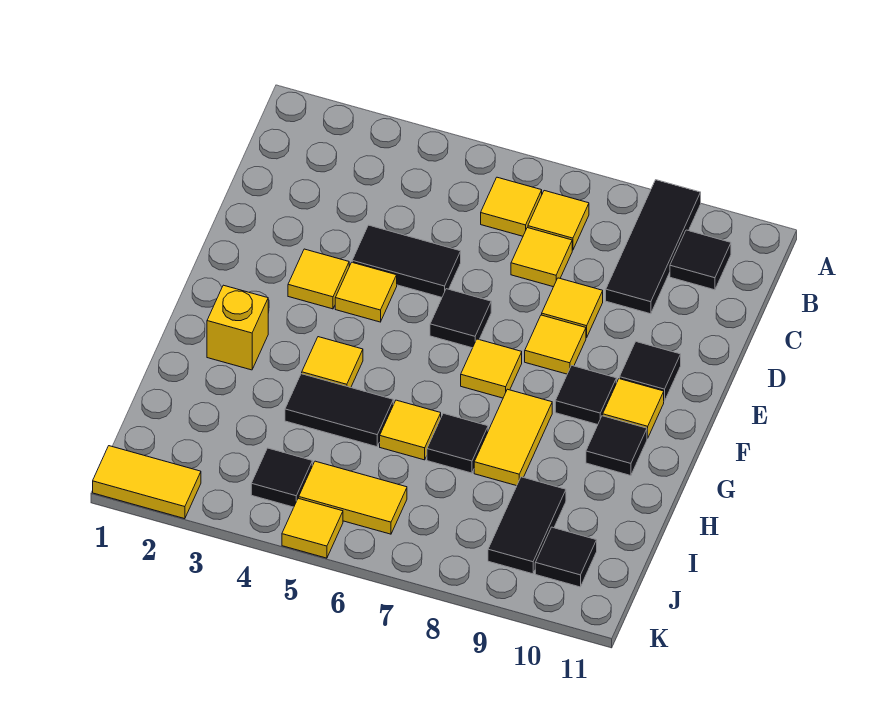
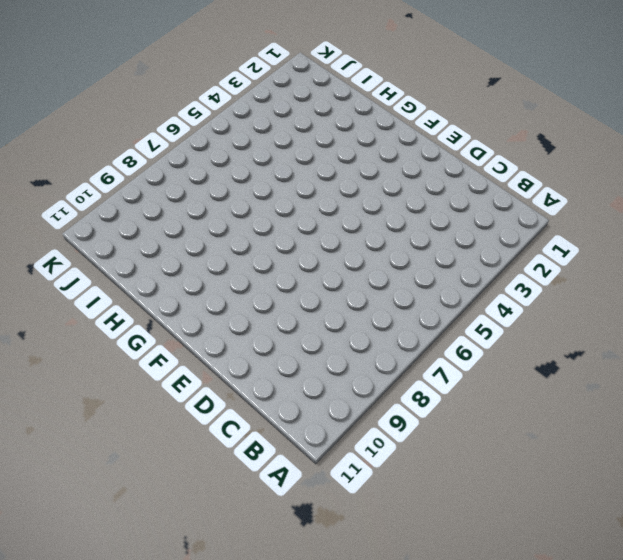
none -> black tile A9:C9 level 1
none -> yellow tile B6 level 1
none -> yellow tile B7 level 1

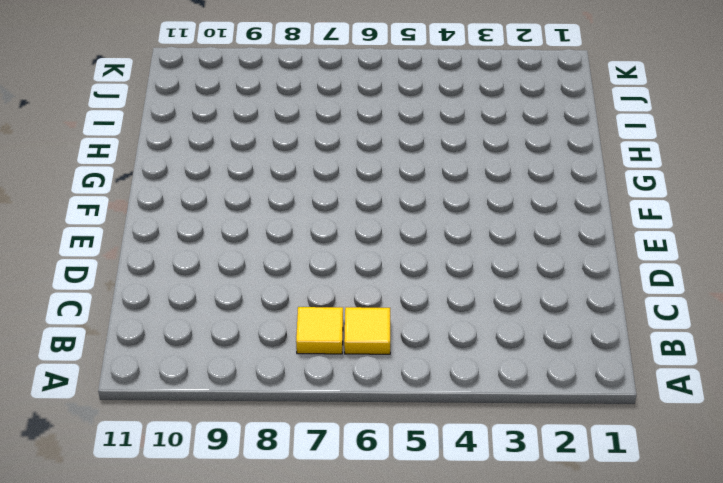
none -> black tile A9:C9 level 1
none -> black tile B10 level 1
none -> yellow tile C7 level 1

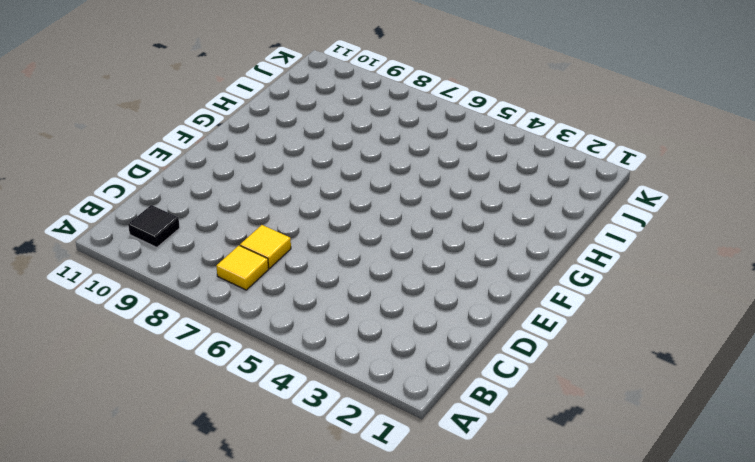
none -> black tile A9:C9 level 1
none -> yellow tile B6 level 1
none -> black tile D4:D5 level 1

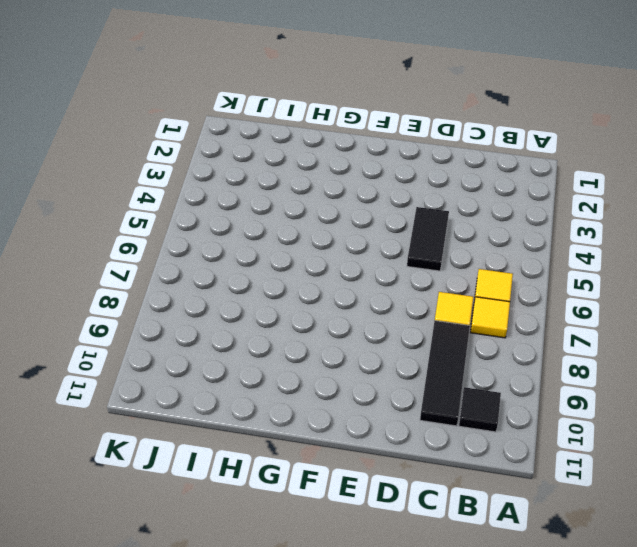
black tile C8:C10 level 1 -> black tile A9:C9 level 1
none -> yellow tile D8 level 1
none -> yellow tile E3 level 1
none -> yellow tile E4 level 1

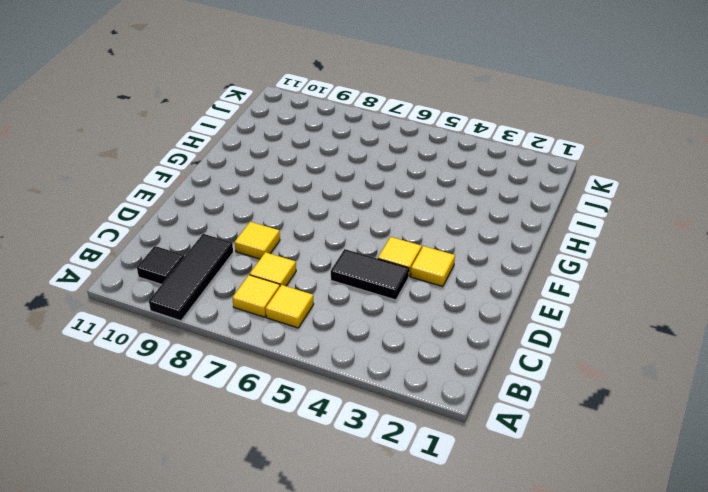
none -> black tile E6 level 1
none -> yellow tile E8 level 1
none -> black tile E10 level 1

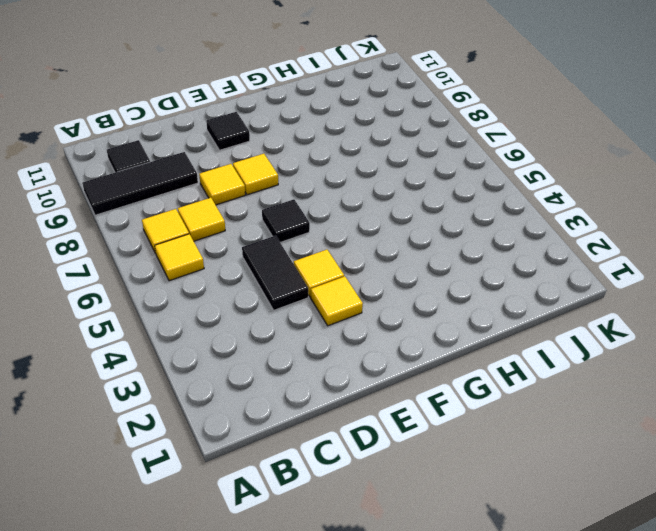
none -> yellow tile F7 level 1
none -> black tile F9 level 1
none -> yellow tile F10 level 1

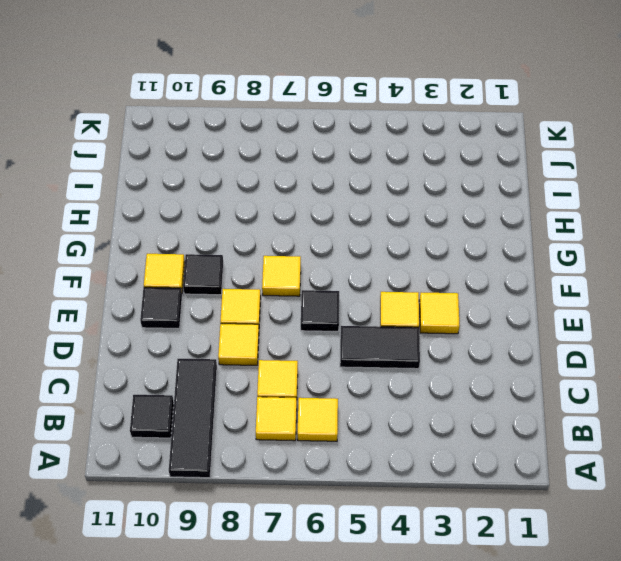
none -> yellow brick G2 level 1
none -> yellow tile G4 level 1
none -> yellow tile G8:H8 level 1

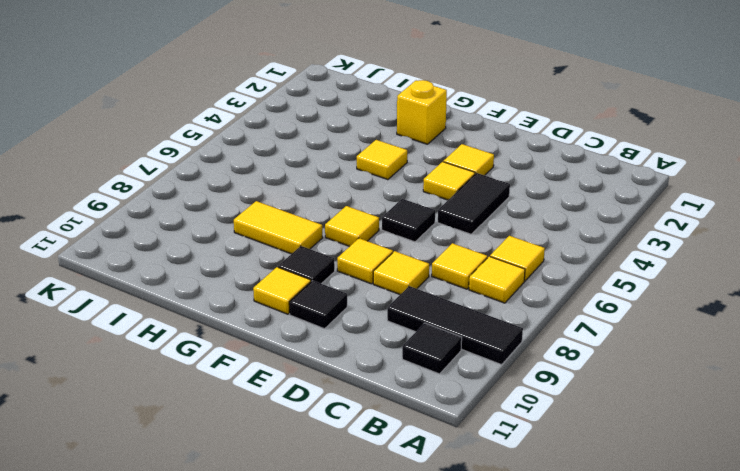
none -> black tile G10 level 1
none -> black tile H4:H5 level 1
none -> yellow tile H6 level 1

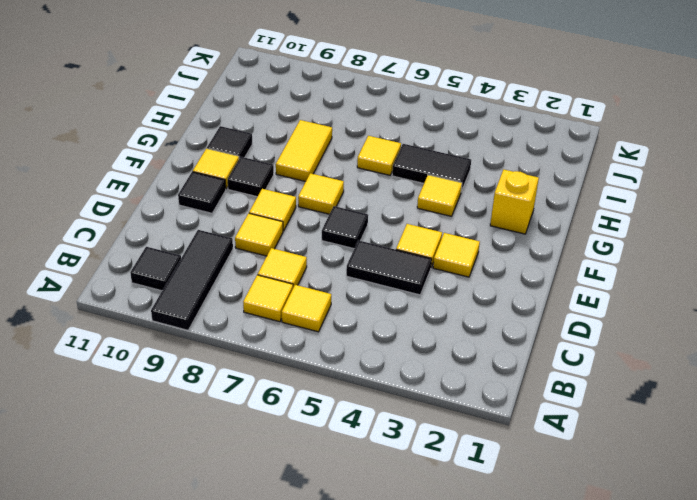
none -> black tile H7 level 1
none -> black tile I9:J9 level 1
none -> black tile J4 level 1

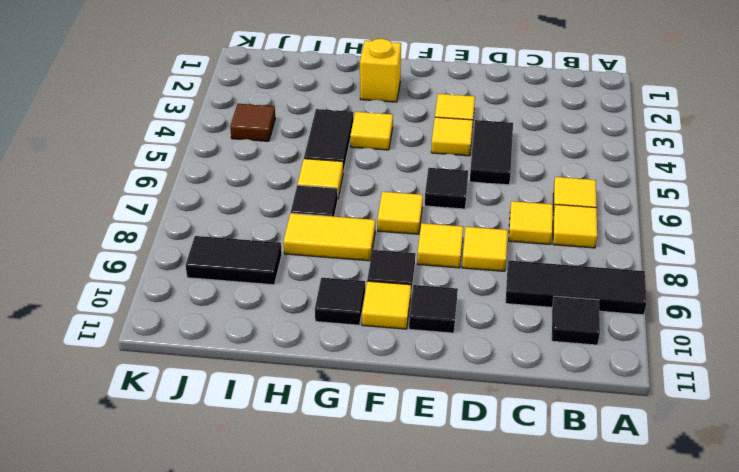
brown tile J4 level 1 -> black tile J4 level 1
none -> yellow tile J5:J6 level 1
none -> black tile J10 level 1
none -> yellow tile K1:K2 level 1

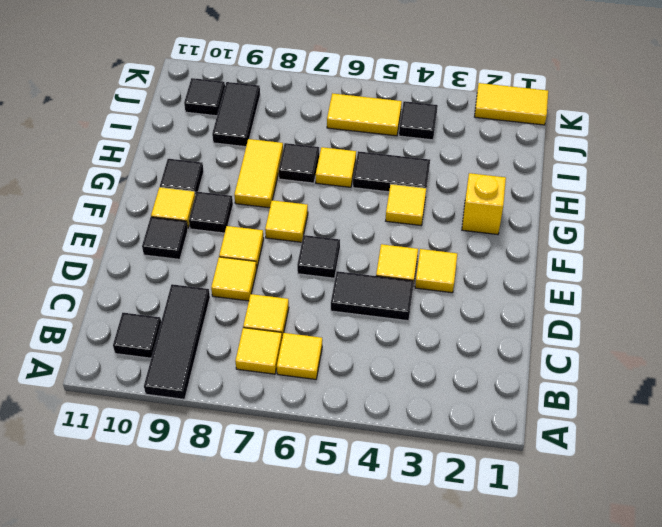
none -> yellow tile K5 level 1

